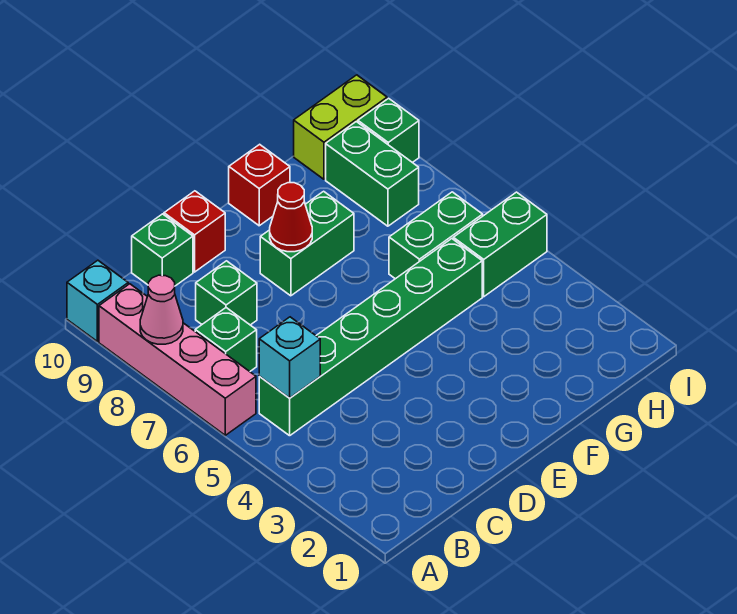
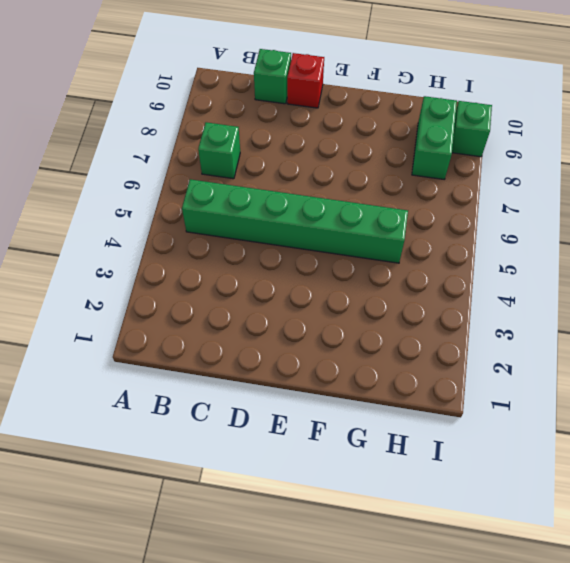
none -> pink brick A6:A9 level 1
none -> cyan brick A10 level 1
none -> green brick C8 level 1

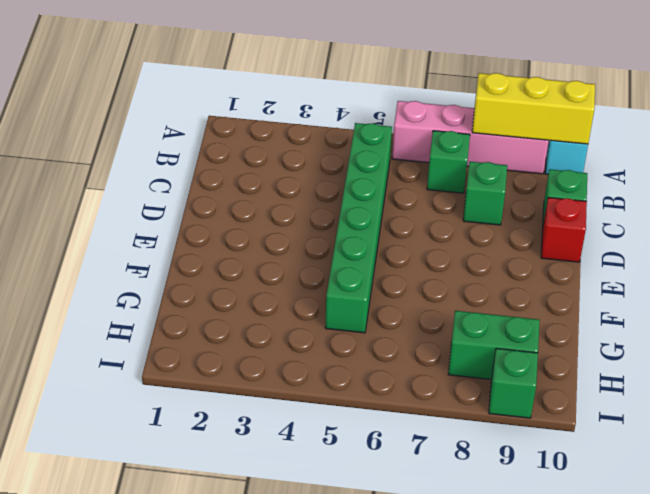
yellow brick A8:A10 level 2 -> pink cone A8 level 2
none -> green brick E8:F8 level 1
none -> red brick F10 level 1
none -> green brick G6:H6 level 1

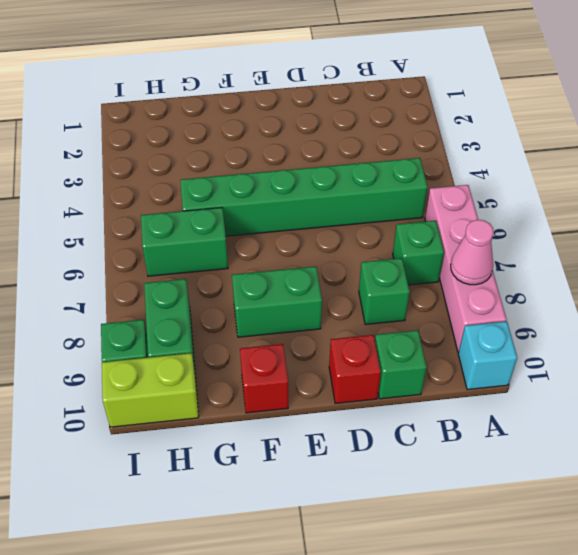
none -> green brick H5:I5 level 1
none -> cyan brick B5 level 2
none -> red cone E8 level 2

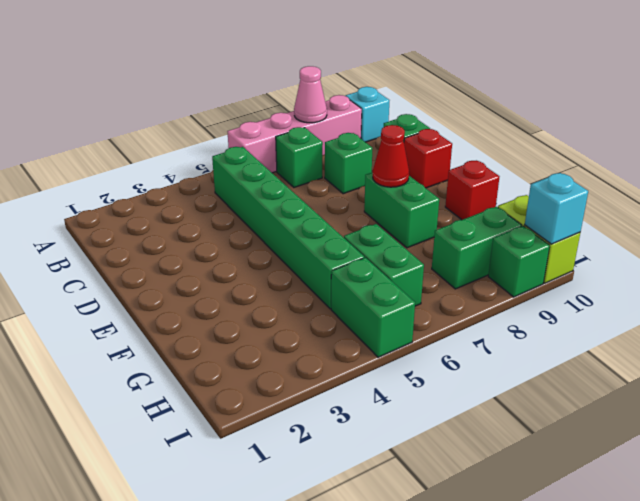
cyan brick I10 level 2 -> cyan brick B5 level 2

